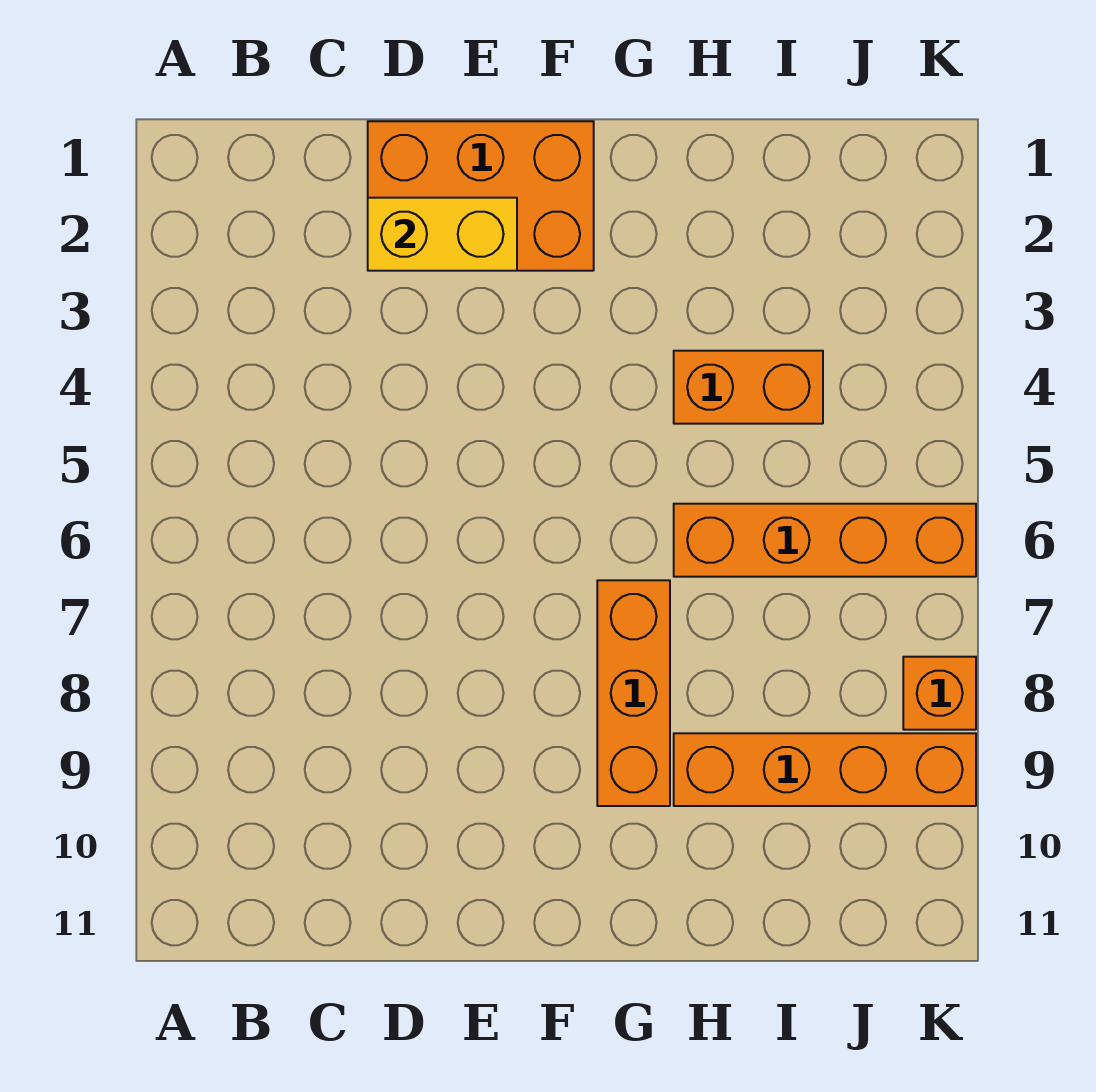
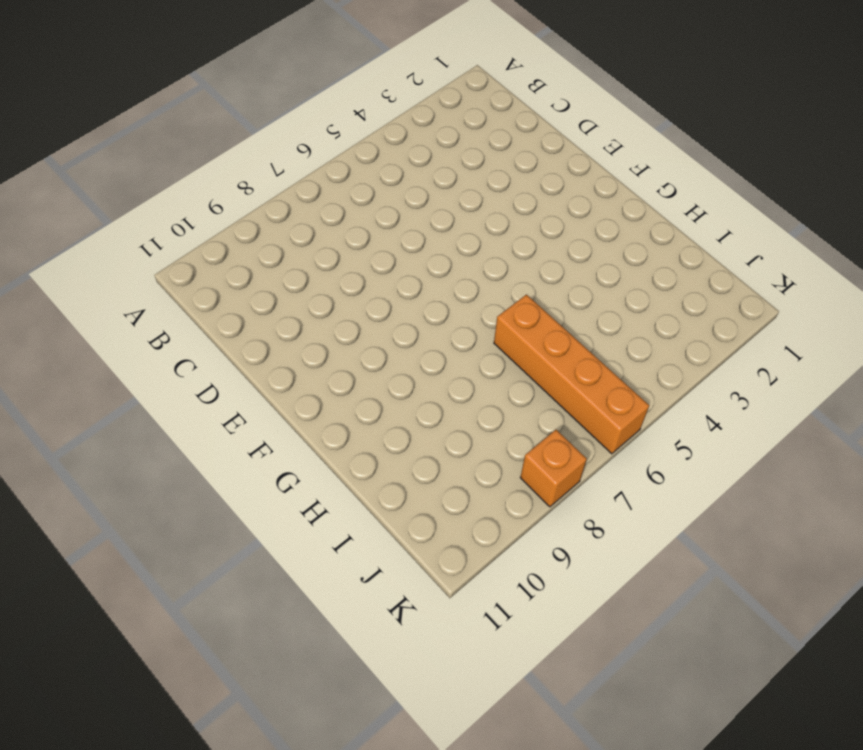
none -> orange brick D1:F2 level 1
none -> orange brick G7:G9 level 1

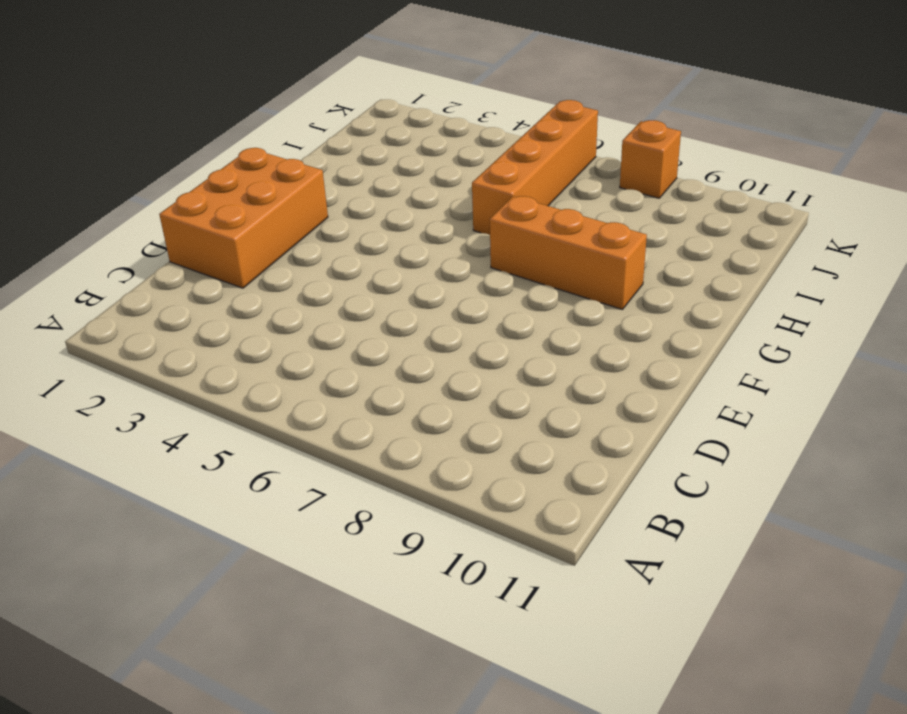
none -> orange brick H4:I4 level 1
none -> orange brick H9:K9 level 1

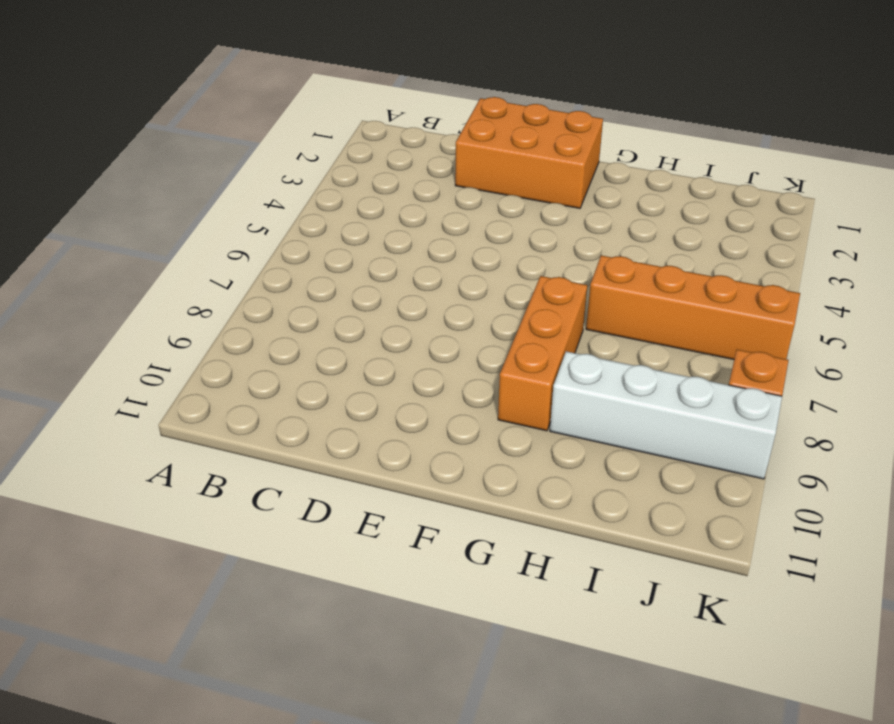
white brick H9:K9 level 1 -> orange brick H9:K9 level 1
none -> orange brick H4:I4 level 1
none -> yellow brick D2:E2 level 2

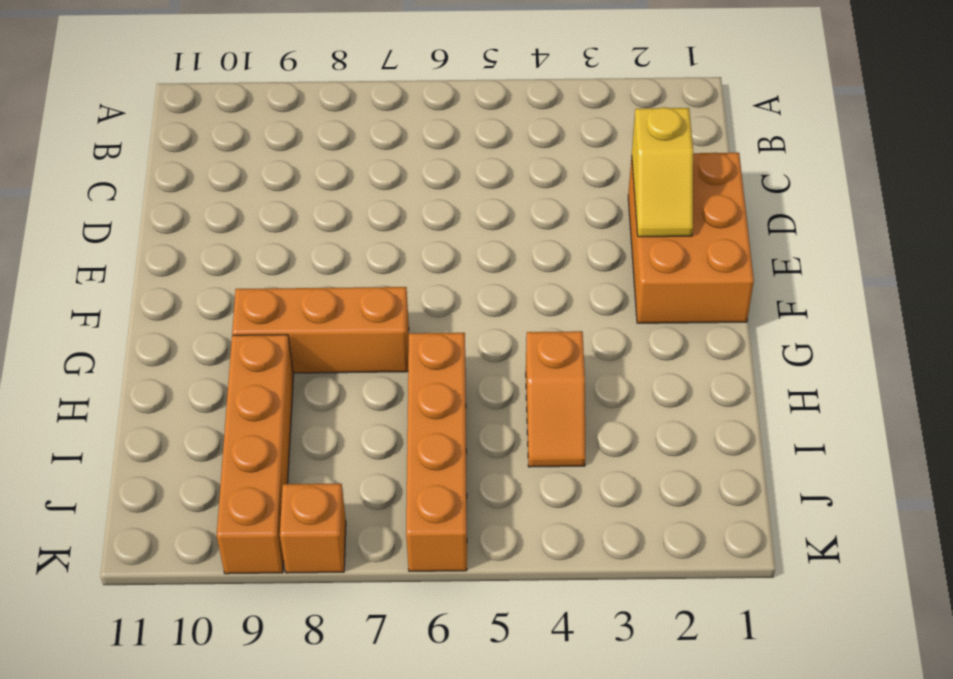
yellow slope D2:E2 level 2 top D -> yellow brick D2:E2 level 2
orange slope H4:I4 level 1 top H -> orange brick H4:I4 level 1

